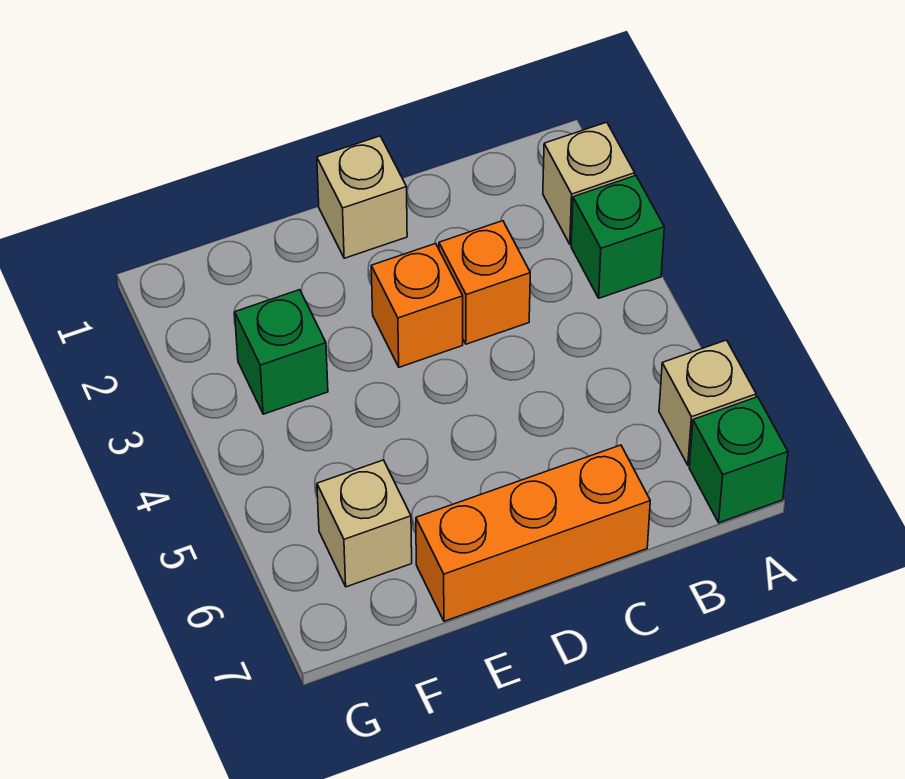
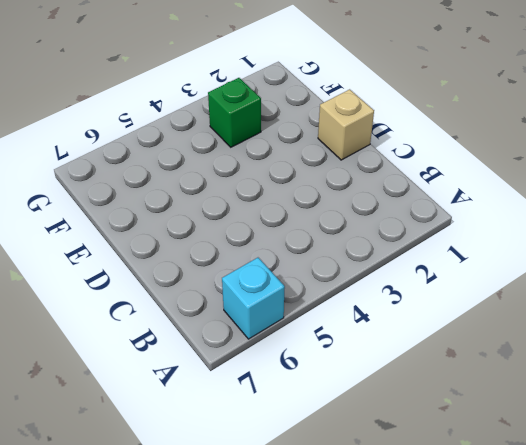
cyan brick A6 level 1 -> tan brick A6 level 1
none -> tan brick A2 level 1
none -> green brick A3 level 1

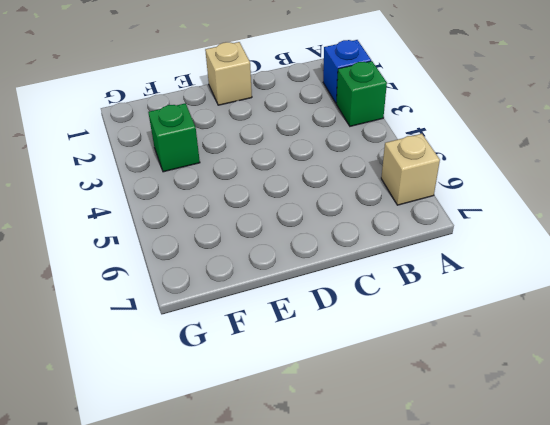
blue brick A2 level 1 -> tan brick A2 level 1
none -> green brick A7 level 1
none -> orange brick C3 level 1

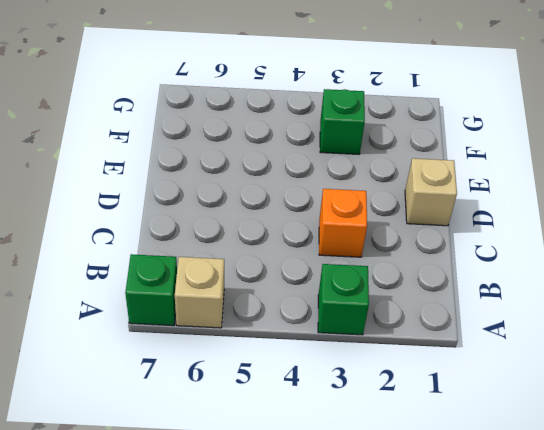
none -> tan brick A2 level 1
none -> orange brick C7:E7 level 1

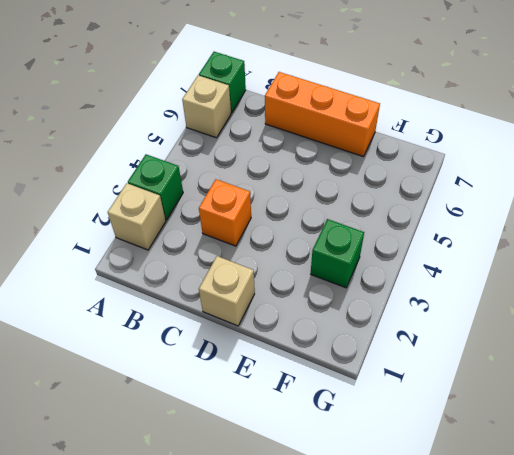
none -> orange brick D3 level 1
none -> tan brick F6 level 1

